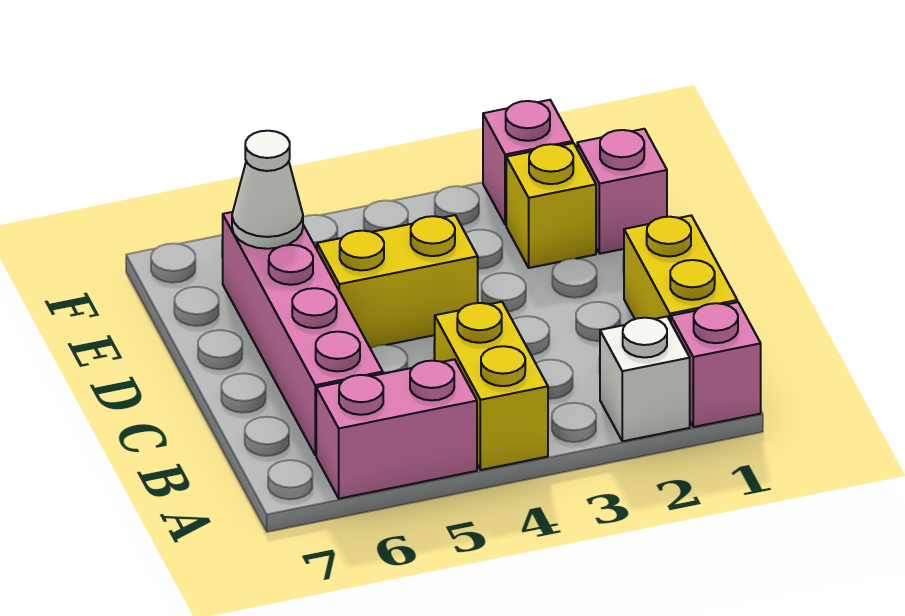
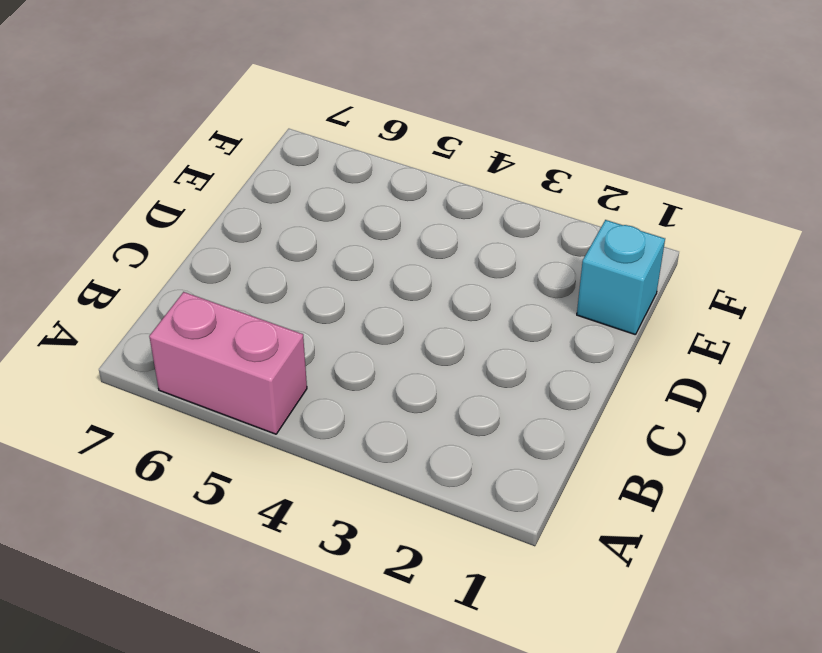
cyan brick E1 level 1 -> pink brick E1 level 1
none -> pink brick A1 level 1
none -> white brick A2 level 1

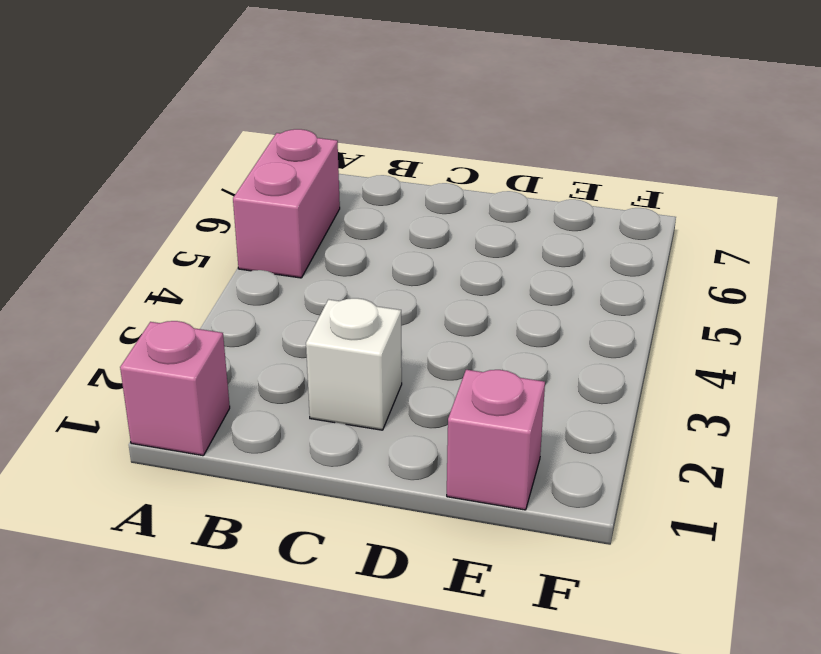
white brick C2 level 1 -> white brick A2 level 1
none -> yellow brick A4:B4 level 1
none -> yellow brick B1:C1 level 1

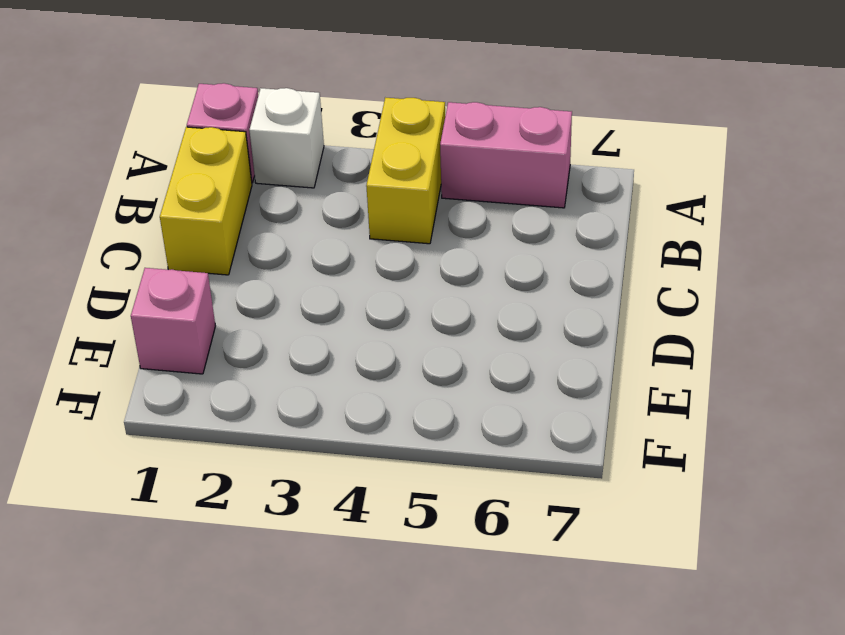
none -> pink brick B6:E6 level 1
none -> yellow brick D4:D5 level 1

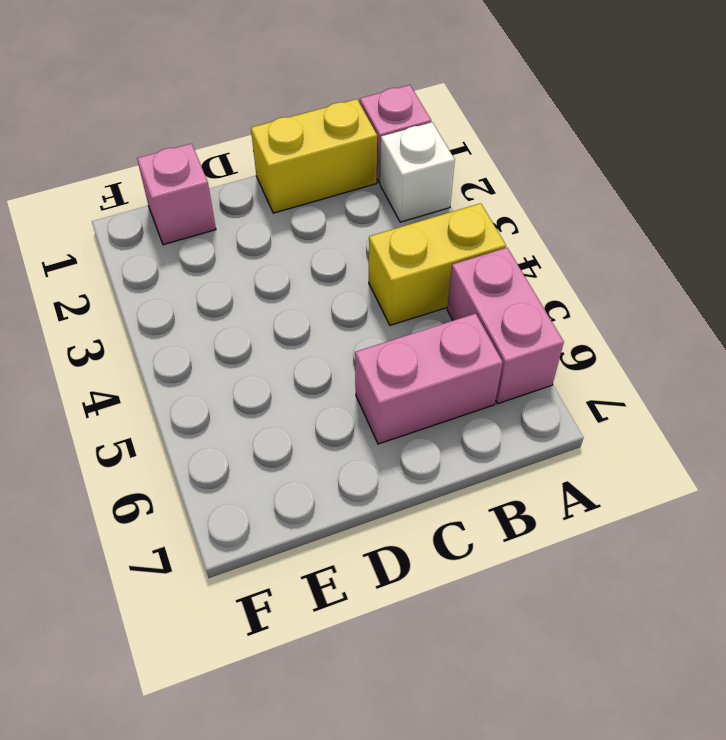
pink brick B6:C6 level 1 -> pink brick B6:E6 level 1
none -> yellow brick D4:D5 level 1
none -> yellow brick E2 level 1

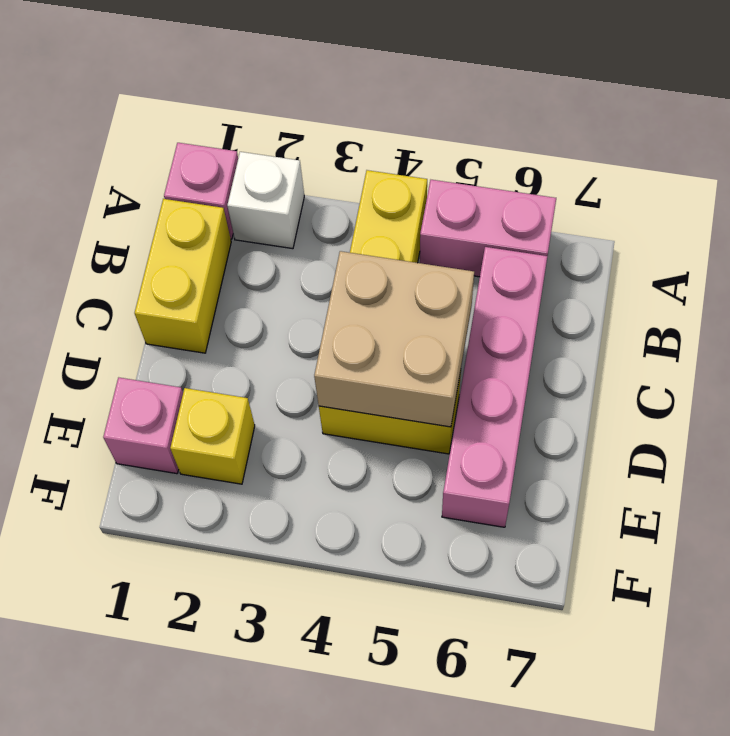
tan brick C4:D5 level 2 -> none
none -> pink brick F2 level 1
none -> white cone E6 level 2

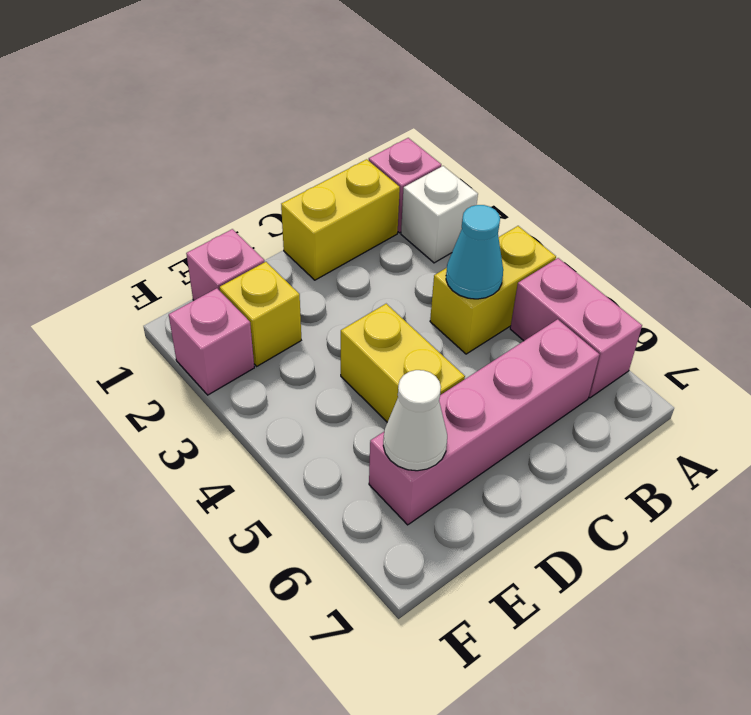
cyan cone B4 level 2 -> none

